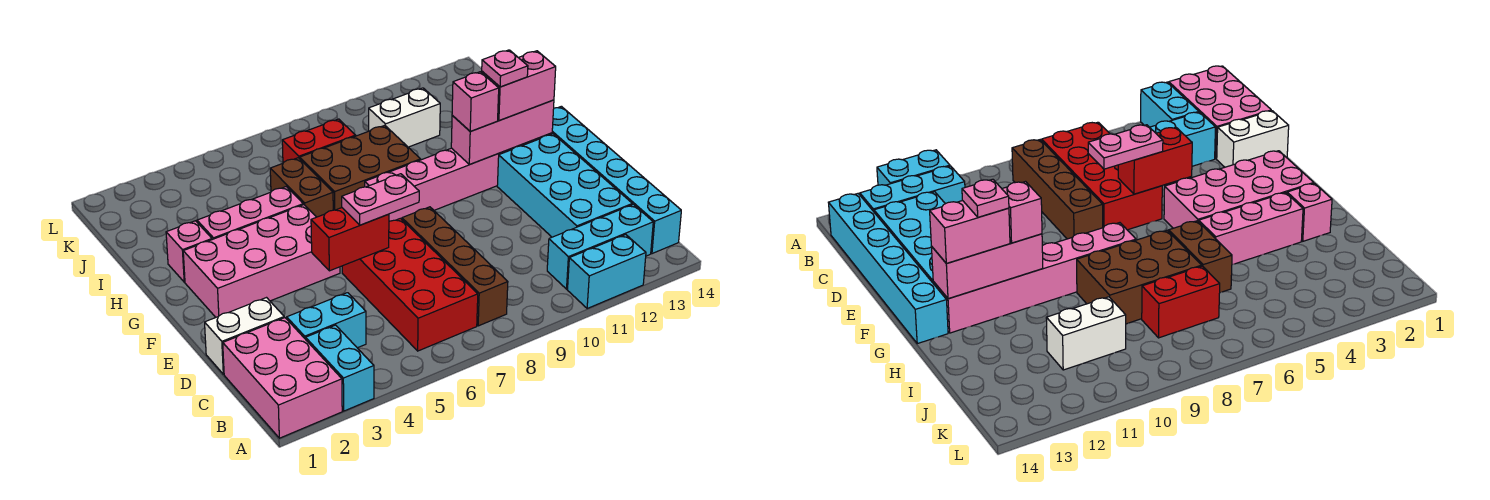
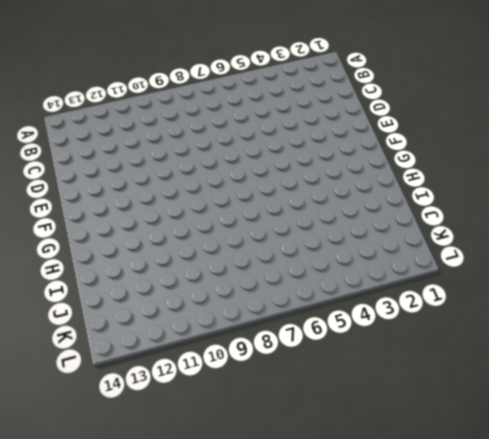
none -> pink brick A1:C2 level 1
none -> cyan brick A3:B3 level 1
none -> cyan brick A11:A12 level 1

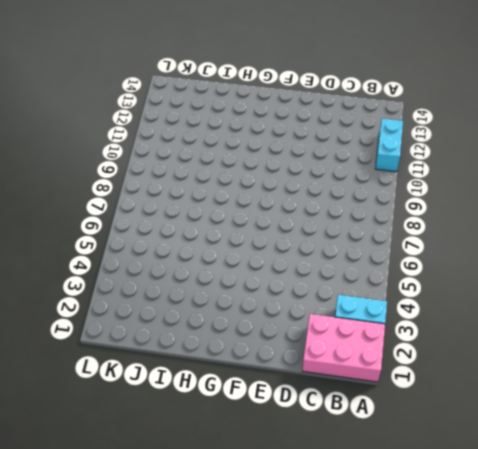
none -> red brick B6:E7 level 1
none -> brown brick B8:E8 level 1
none -> cyan brick B11:B13 level 1

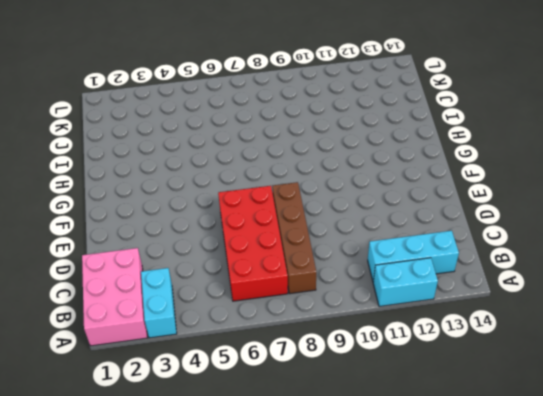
none -> cyan brick B14:G14 level 1
none -> cyan brick C3:C4 level 1
none -> cyan brick C12:F13 level 1

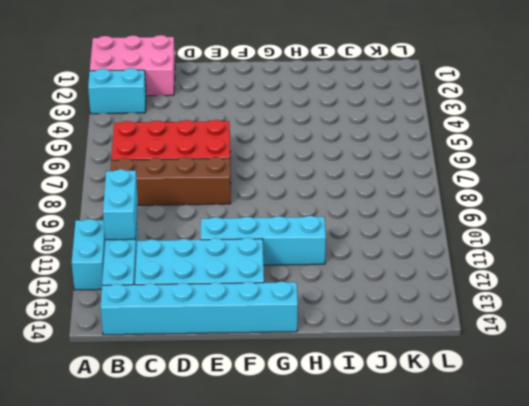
cyan brick B10:B11 level 2 -> cyan brick C3:C4 level 1
cyan brick E11:H11 level 1 -> pink brick G8:G13 level 1
none -> white brick D1:D2 level 1
none -> pink brick F2:G5 level 1
none -> pink brick H2 level 1

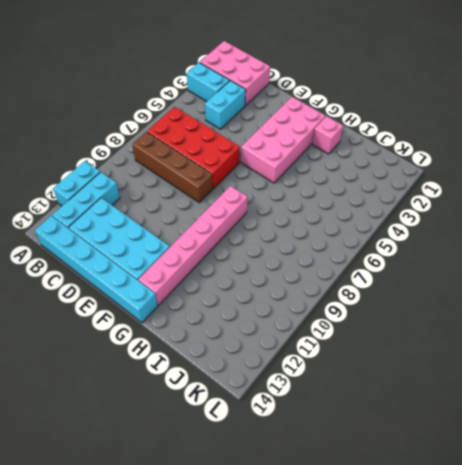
none -> white brick D1:D2 level 1
none -> pink brick H3:H5 level 1
none -> brown brick H6:I6 level 1

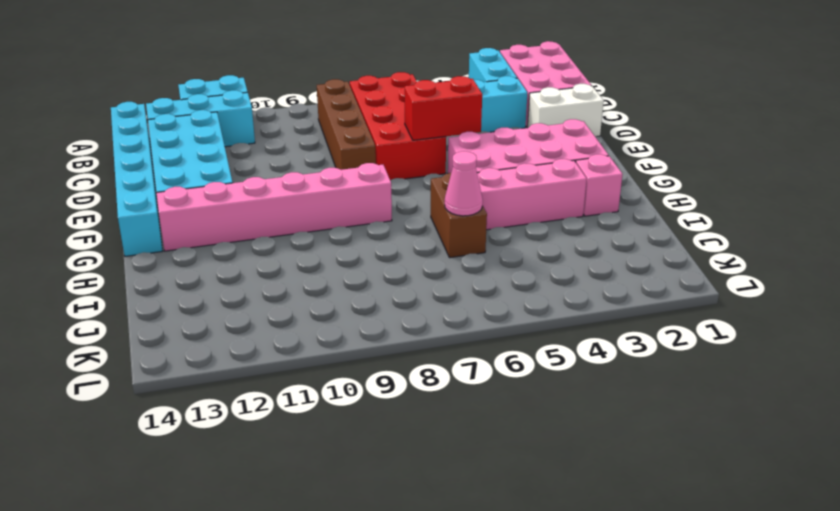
pink cone I6 level 2 -> none
none -> brown brick H7:I9 level 1
none -> red brick J7:J8 level 1
none -> white brick J10:J11 level 1

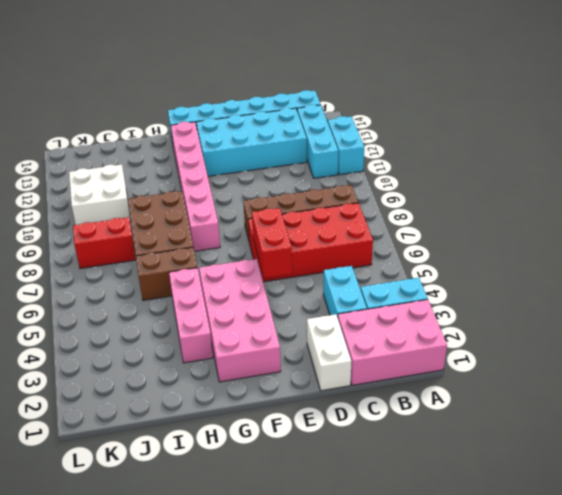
red brick J8:K8 level 1 -> red brick J7:J8 level 1
white brick J10:K11 level 1 -> white brick J10:J11 level 1
none -> pink brick H2 level 1
none -> pink brick G11:G13 level 2
none -> pink plate E6:E7 level 3

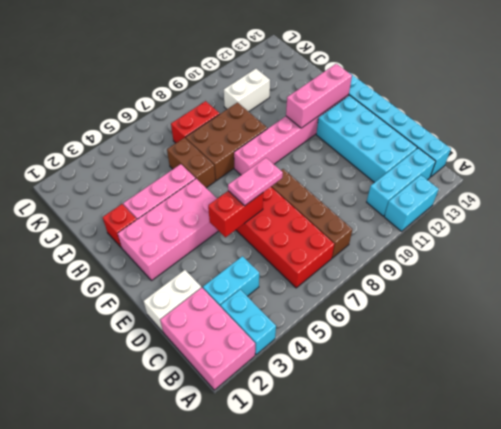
red brick H2 level 1 -> pink brick H2 level 1
none -> pink brick G11 level 3
none -> pink brick G12:G13 level 3
none -> pink plate G12 level 4

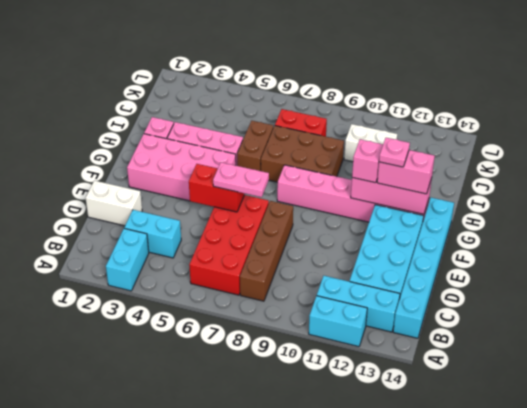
none -> pink brick A1:C2 level 1

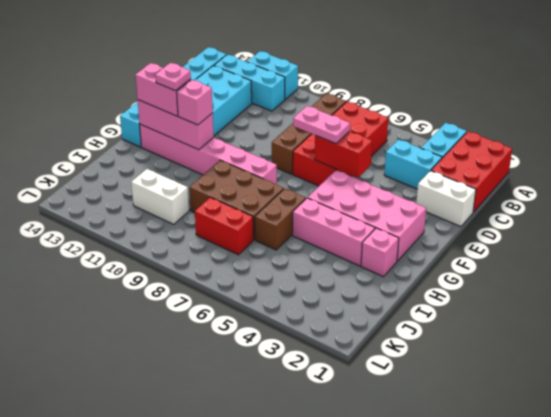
red brick A1:C2 level 1 -> pink brick A1:C2 level 1

